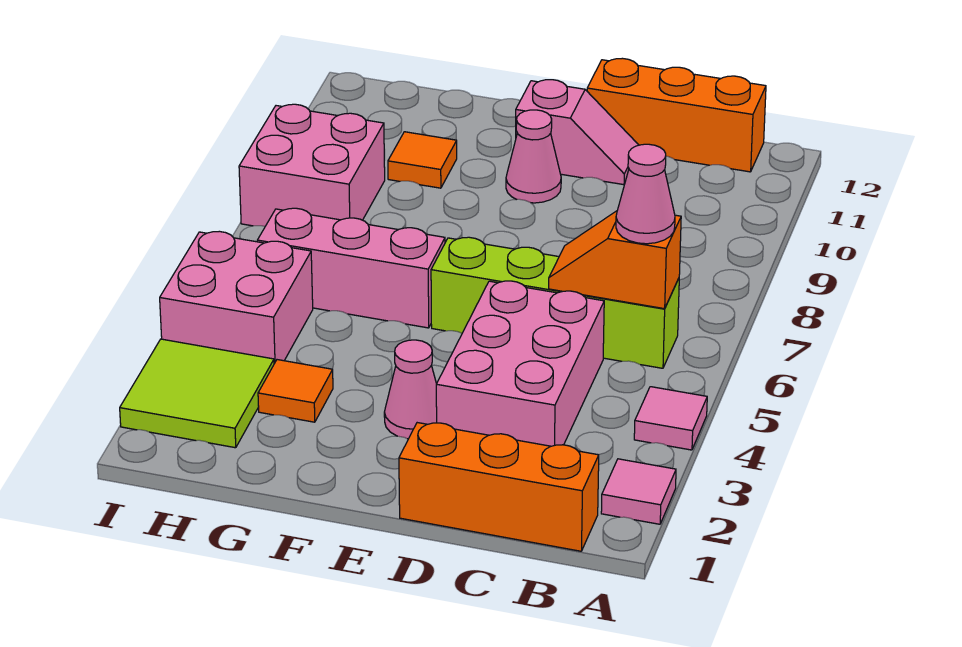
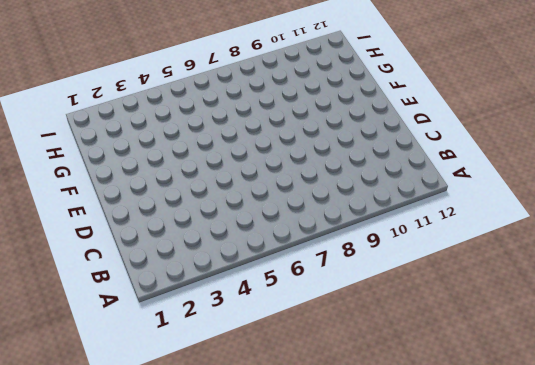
none -> pink tile A2 level 1
none -> pink tile A4 level 1
none -> orange brick B1:D1 level 1

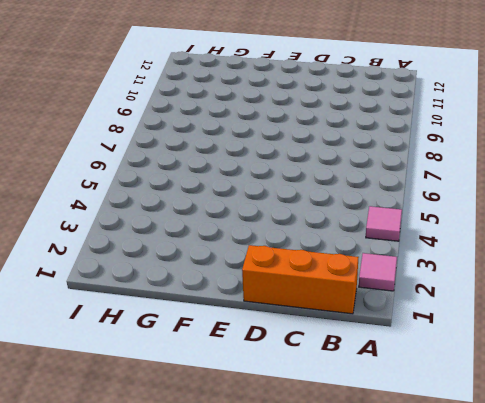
none -> lime brick B6:E6 level 1
none -> orange brick B12:D12 level 1
none -> pink brick C3:D5 level 1

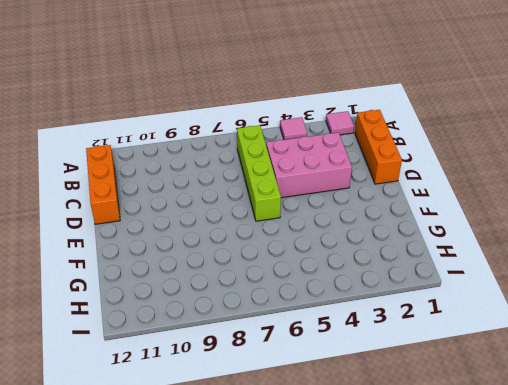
none -> pink slope D11:E11 level 1 top E
none -> pink cone E3 level 1
none -> pink cone E10 level 1

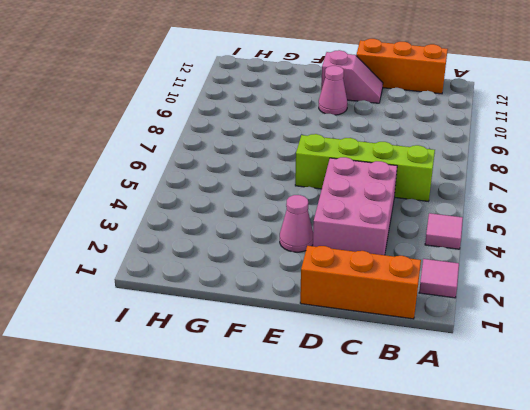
none -> pink brick F6:H6 level 1
none -> orange tile G3 level 1
none -> orange tile G10 level 1

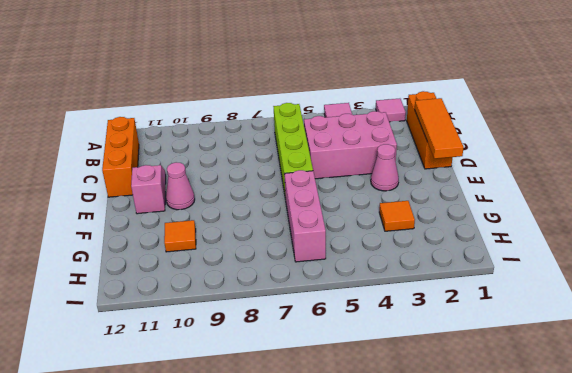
orange tile C1:E1 level 2 -> none
none -> lime tile H2:I3 level 1
none -> pink brick H4:I5 level 1
none -> pink brick H8:I9 level 1

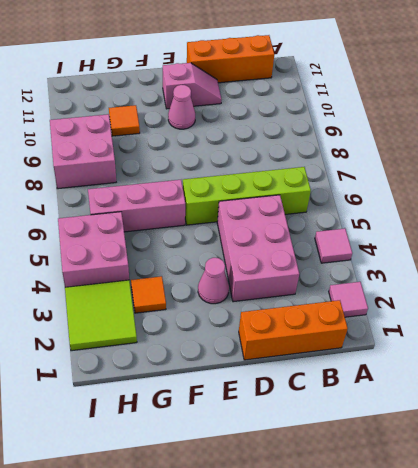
none -> orange slope B6:C6 level 2 top B
none -> pink cone B6 level 3

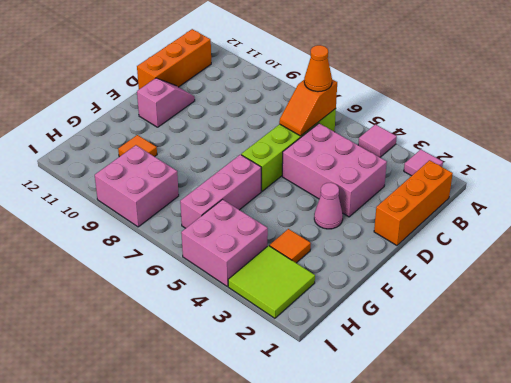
orange cone B6 level 3 -> pink cone B6 level 3
none -> pink cone E10 level 1

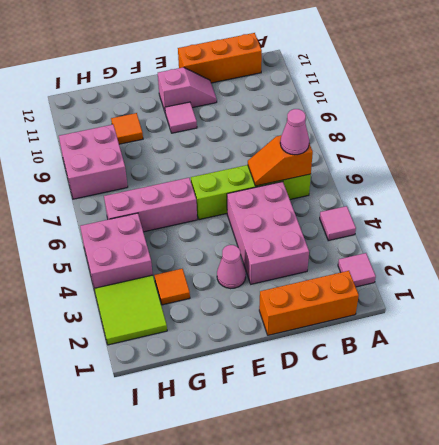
pink tile E10 level 1 -> pink cone E10 level 1

